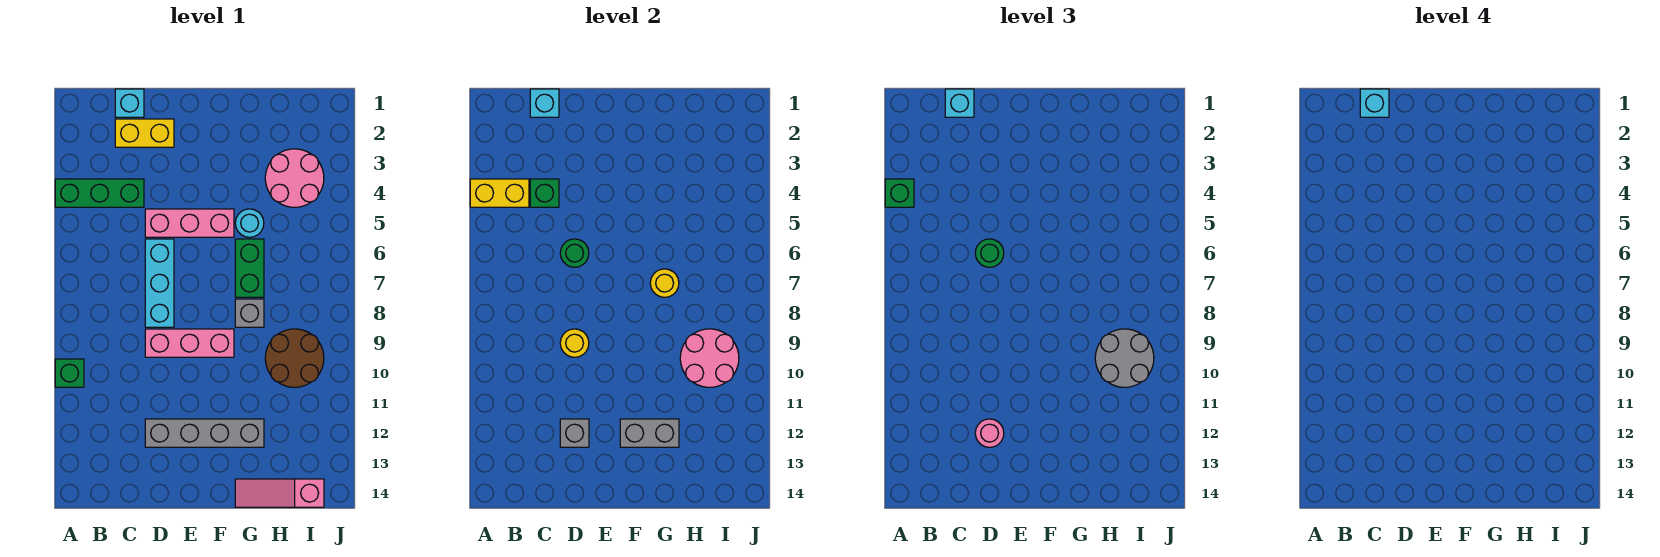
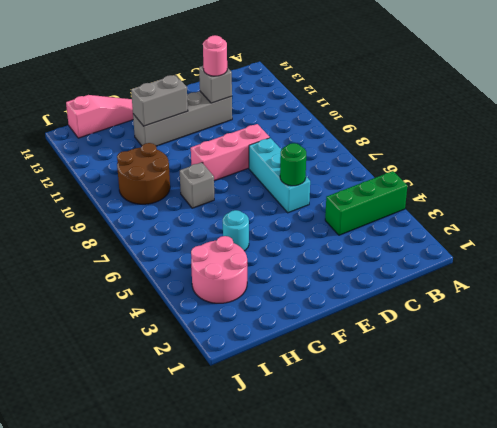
none -> green brick A10 level 1
none -> cyan brick C1 level 1
none -> yellow brick C2:D2 level 1

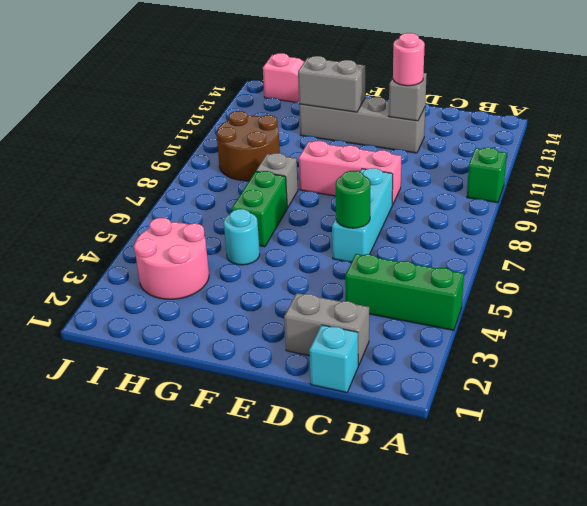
grey brick C2:D2 level 1 -> yellow brick C2:D2 level 1
none -> pink brick D5:F5 level 1
none -> yellow brick A4:B4 level 2
none -> cyan brick C1 level 2

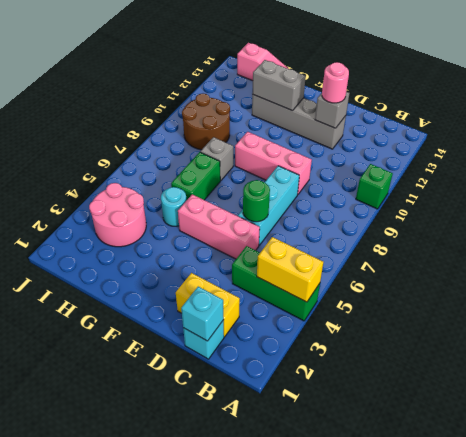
none -> green brick C4 level 2
none -> yellow round brick D9 level 2
none -> yellow round brick G7 level 2

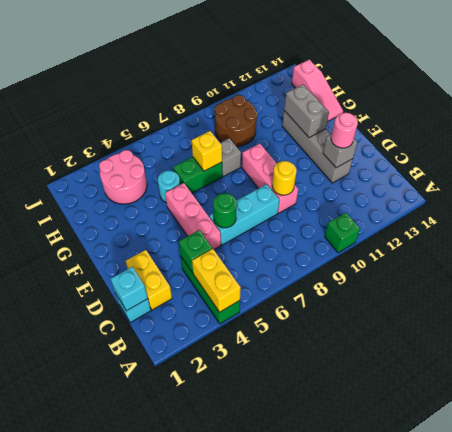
yellow brick G7 level 2 -> yellow round brick G7 level 2
none -> pink round brick H9:I10 level 2
none -> green brick A4 level 3
none -> cyan brick C1 level 3

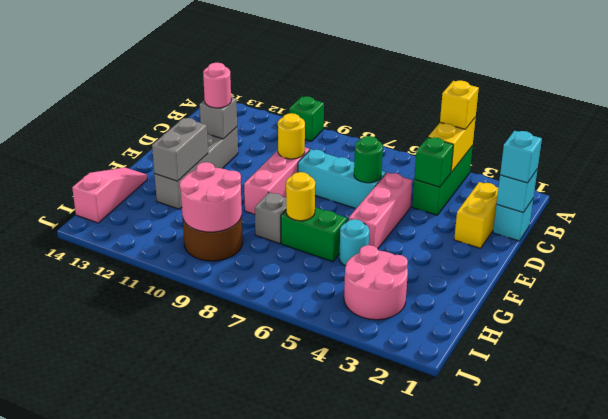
yellow brick A4 level 3 -> green brick A4 level 3
none -> green round brick D6 level 3
none -> grey round brick H9:I10 level 3
none -> cyan brick C1 level 4

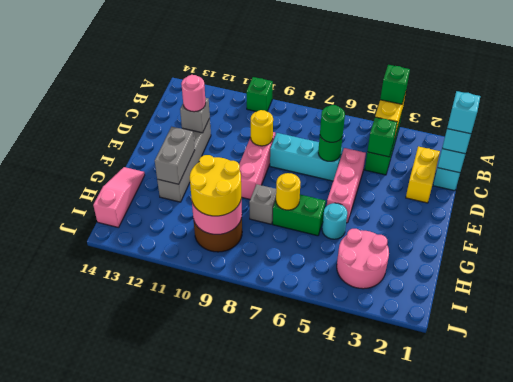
yellow round brick H9:I10 level 3 -> grey round brick H9:I10 level 3

